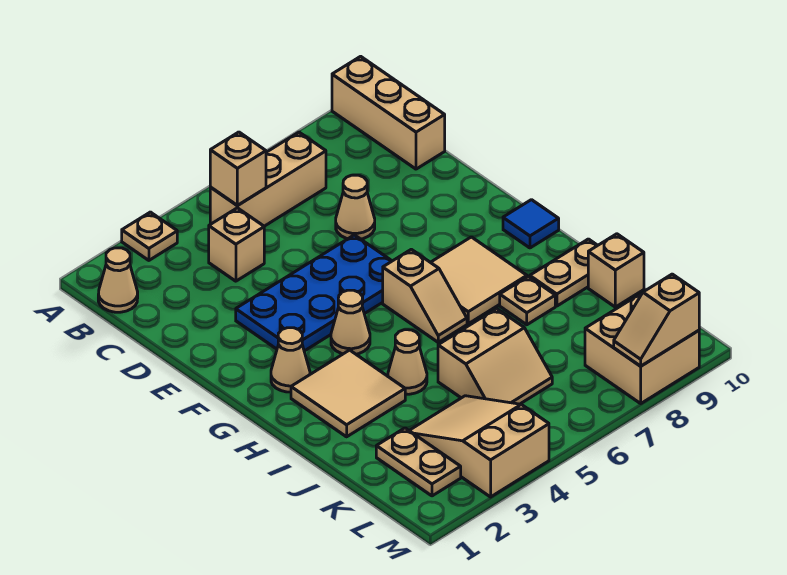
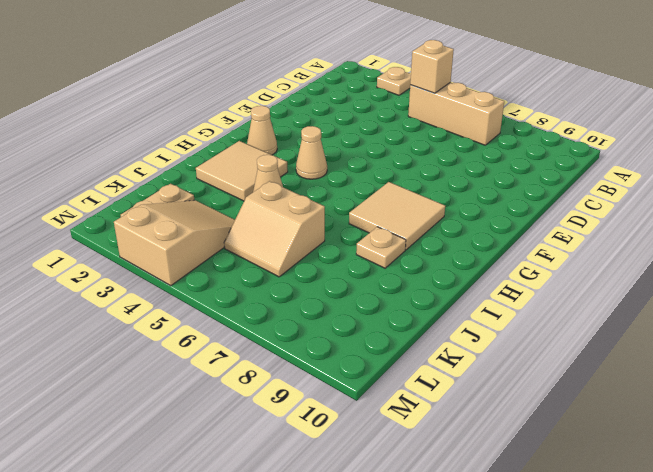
none -> tan brick A10:C10 level 1
none -> tan cone B1 level 1
none -> tan brick C4 level 1

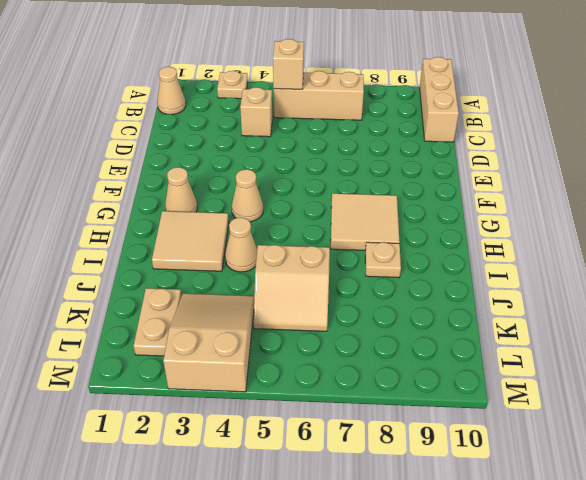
none -> tan cone D7 level 1
none -> blue plate E3:F6 level 1
none -> tan slope G6:H6 level 1 top G

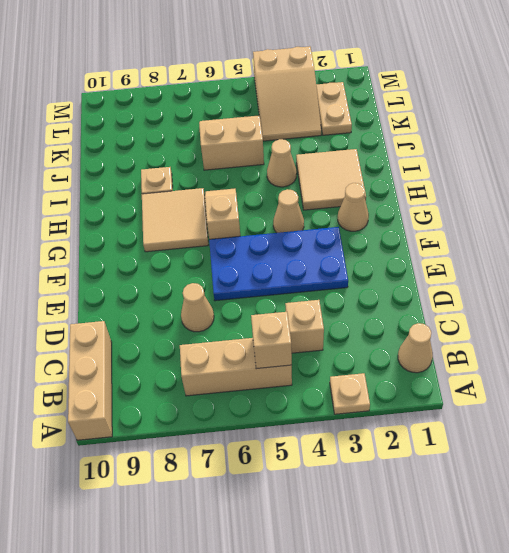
none -> blue tile G10 level 1
none -> tan plate I9:I10 level 1
none -> tan brick J10 level 1

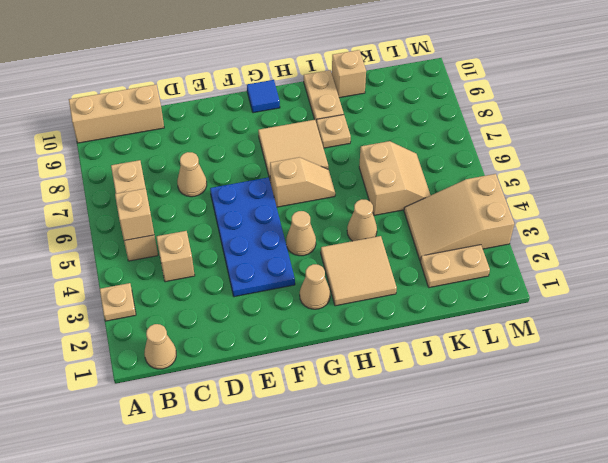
none -> tan brick L8:M9 level 1
none -> tan slope M8:M9 level 2 top 9

